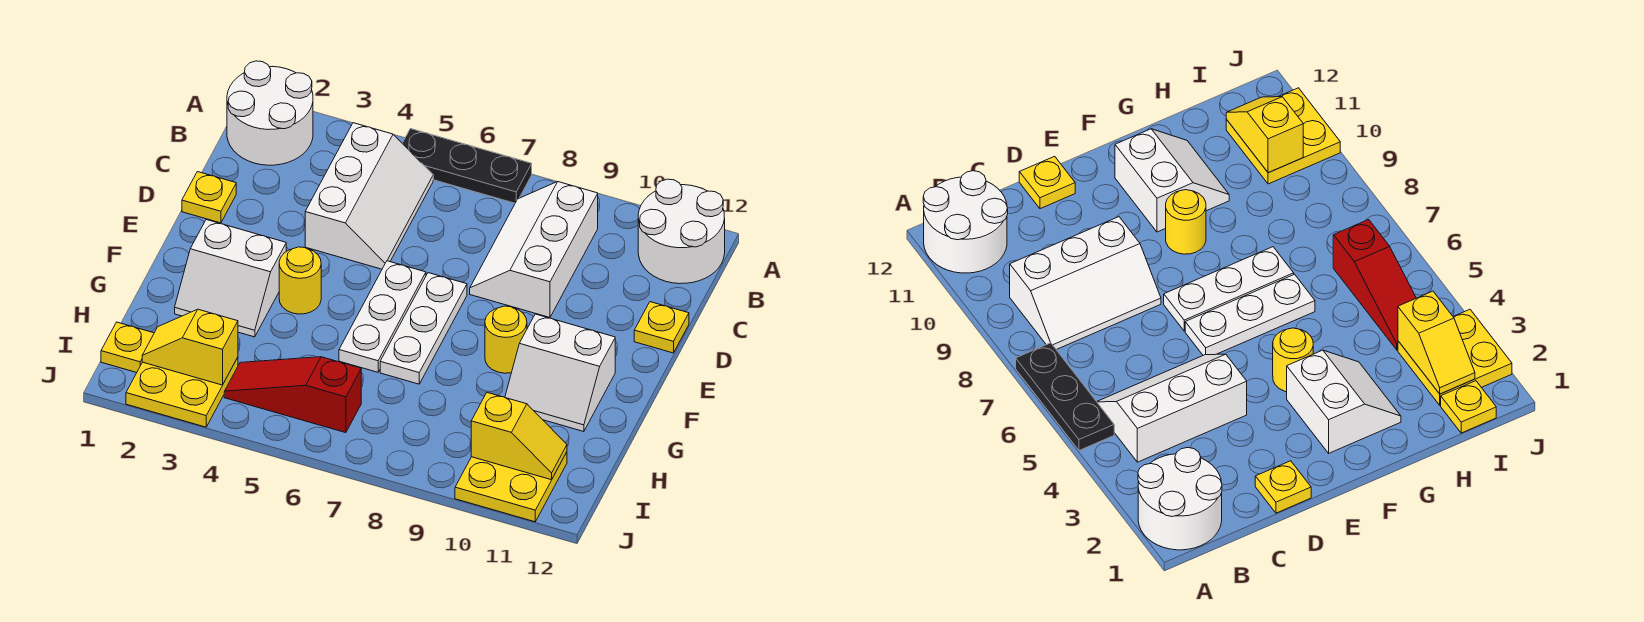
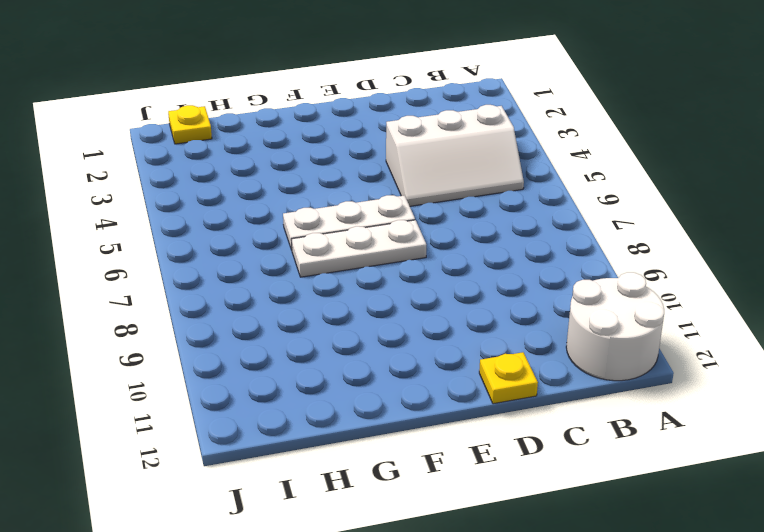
none -> white round brick A1:B2 level 1
none -> black plate A5:A7 level 1
none -> white slope B8:D9 level 1 top 9

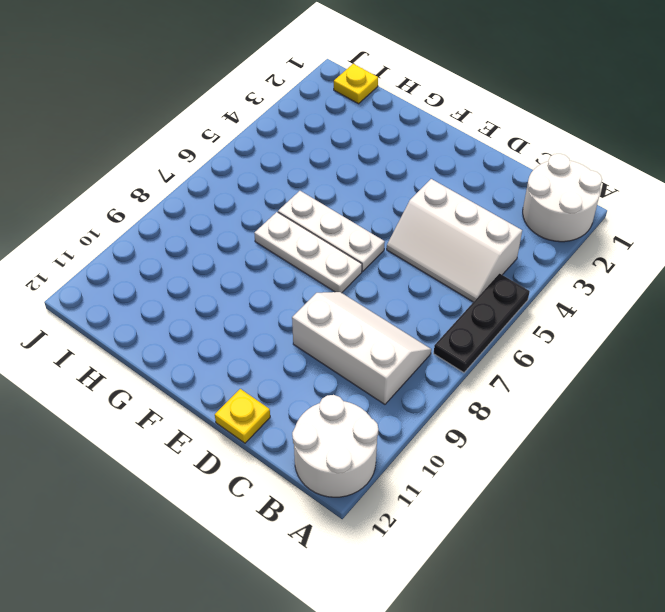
none -> yellow plate D1 level 1
none -> white slope F2:G3 level 1 top F
none -> yellow round brick F4 level 1

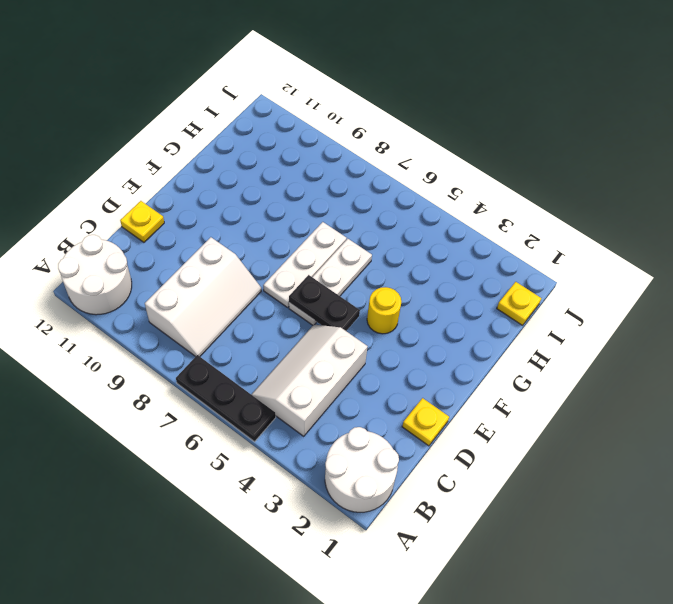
black plate E5:E6 level 2 -> none
none -> white slope F2:G3 level 1 top F
none -> yellow round brick F9 level 1
none -> white slope F10:G11 level 1 top F

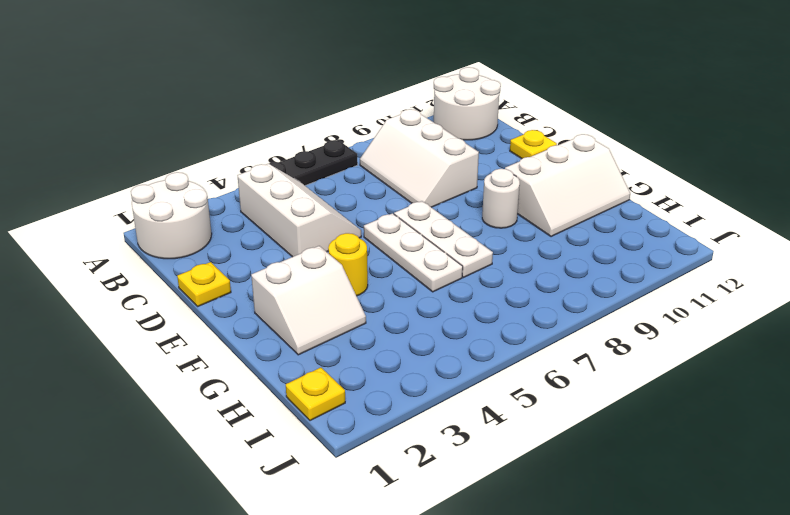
white round brick F9 level 1 -> yellow round brick F9 level 1
white slope F10:G12 level 1 top F -> white slope F10:G11 level 1 top F
none -> yellow plate I2:J3 level 1
none -> red slope I4:I6 level 1 top 6
none -> yellow plate I10:J11 level 1

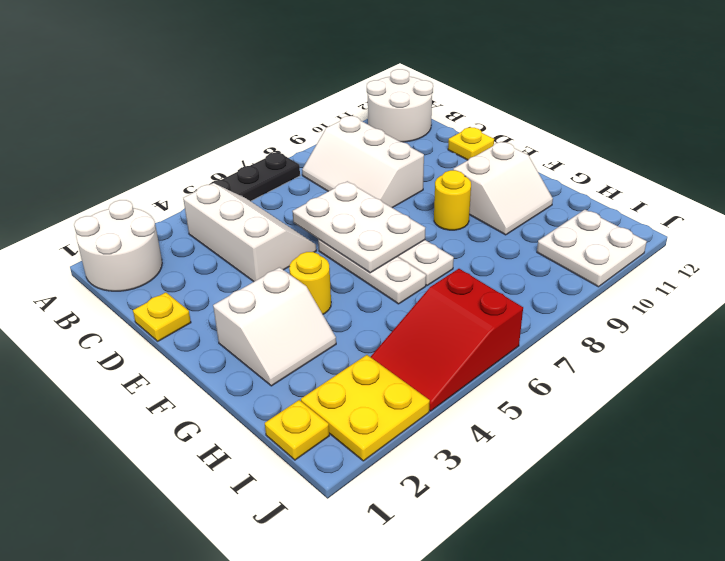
white plate D6:F7 level 2 -> none
red slope I4:J6 level 1 top 6 -> red slope I4:I6 level 1 top 6
white plate I10:J11 level 1 -> yellow plate I10:J11 level 1
none -> yellow slope I2:I3 level 2 top 3
none -> yellow slope I10:I11 level 2 top 10

